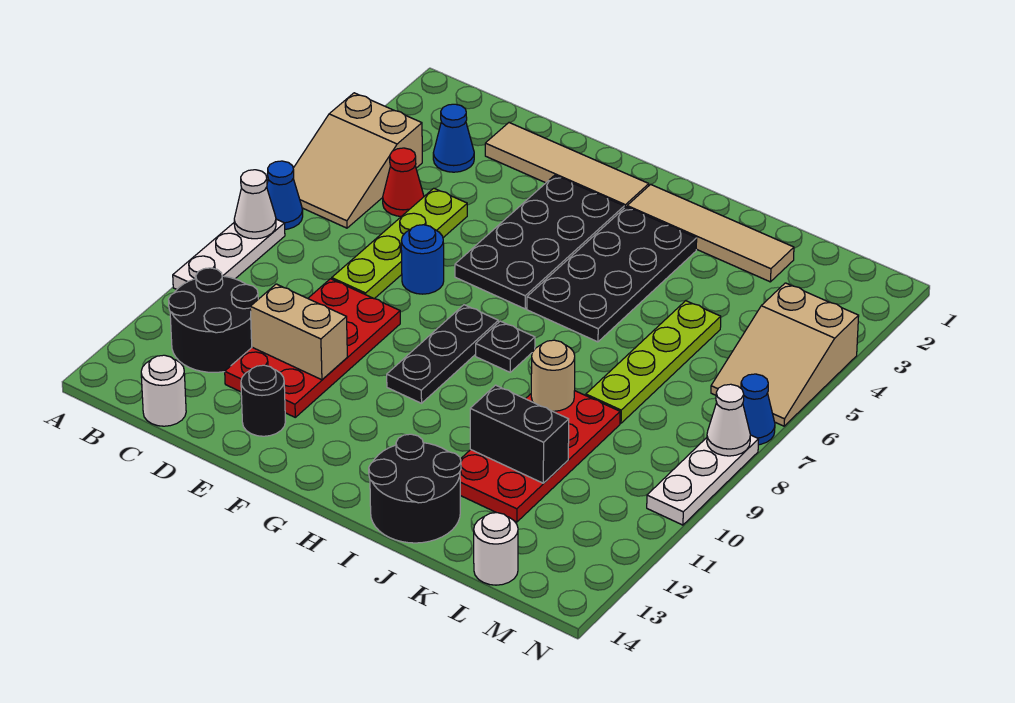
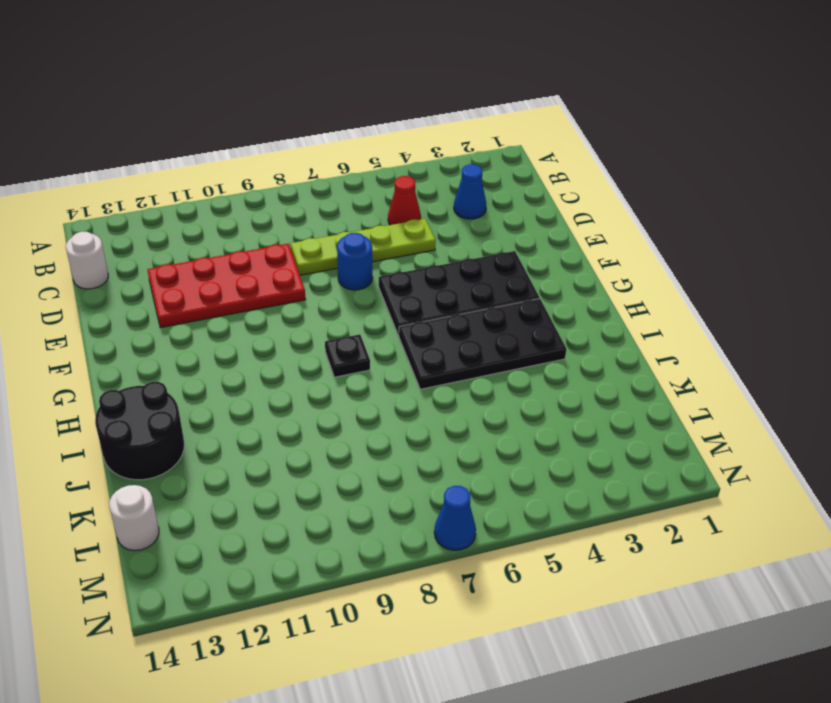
none -> tan slope A4:B6 level 1 top 4
none -> blue cone A7 level 1
none -> white plate A8:A10 level 1

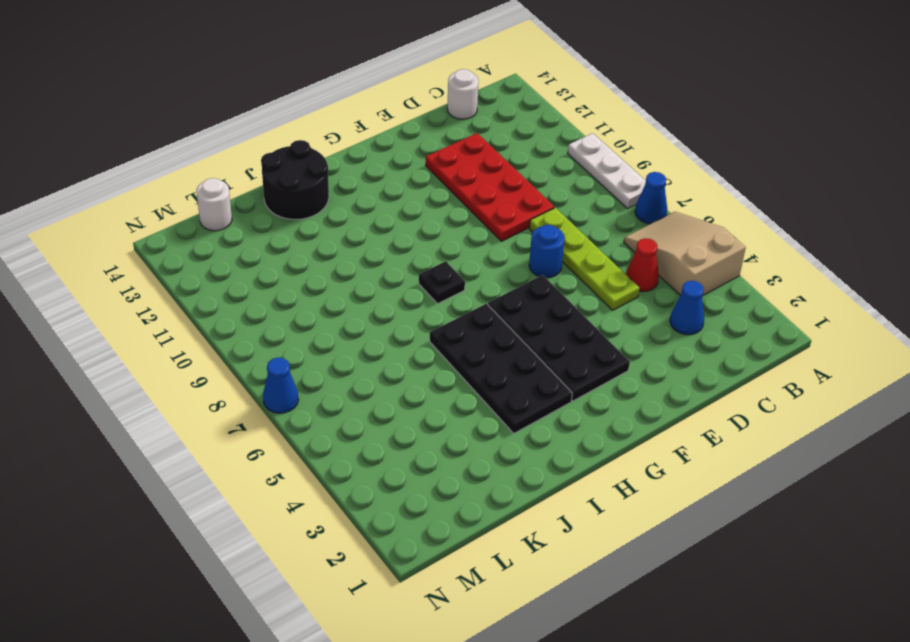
none -> black round brick B11:C12 level 1
none -> tan tile D2:G2 level 1
none -> black round brick E13 level 1

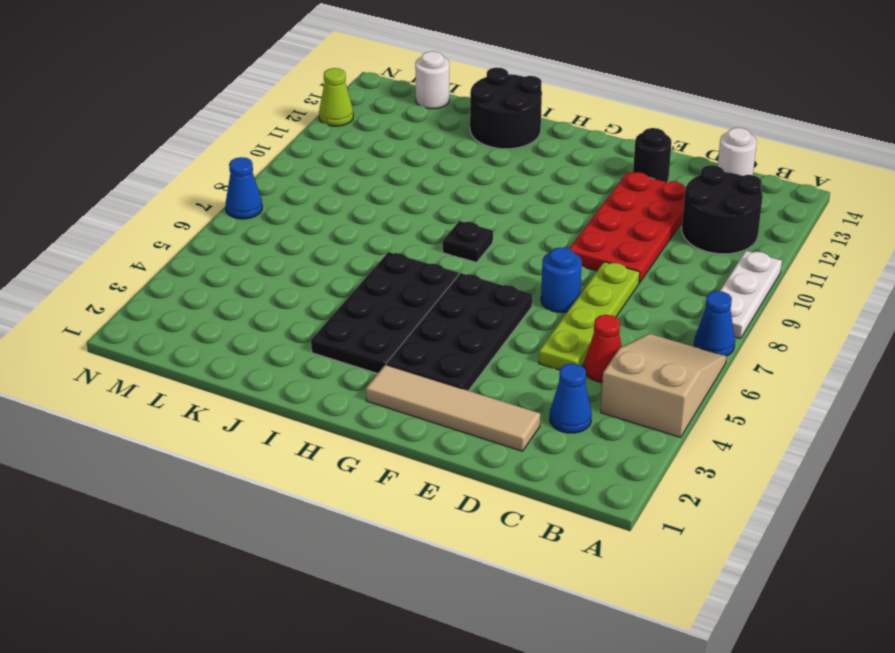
lime cone N12 level 1 -> none
none -> black plate G8:G10 level 1
none -> tan tile H2:K2 level 1
none -> red plate J9:K12 level 1

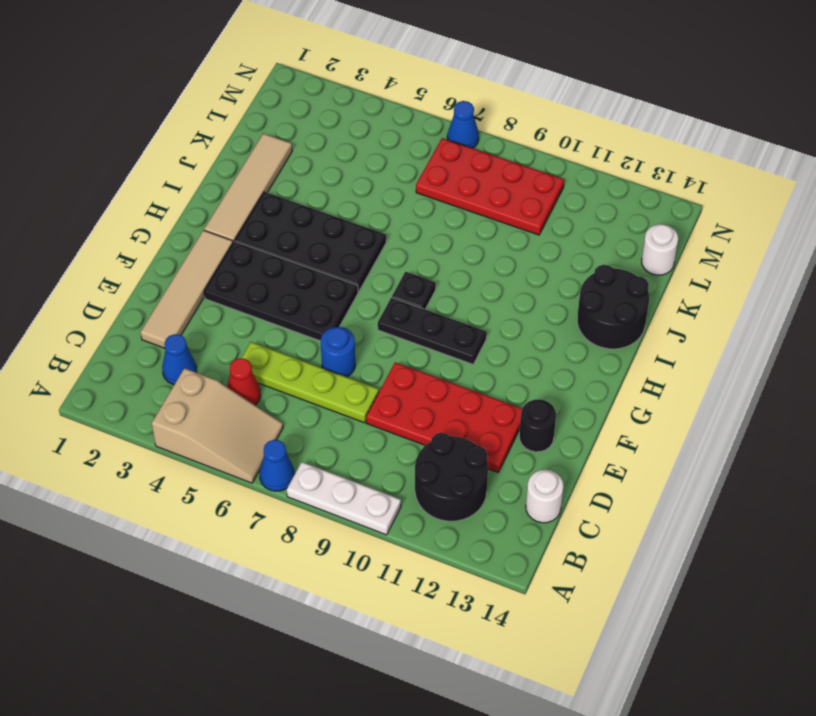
red plate L7:M10 level 1 -> red plate J9:K12 level 1
none -> lime plate K5:K8 level 1
none -> tan slope M4:N6 level 1 top 4
none -> white plate N8:N10 level 1

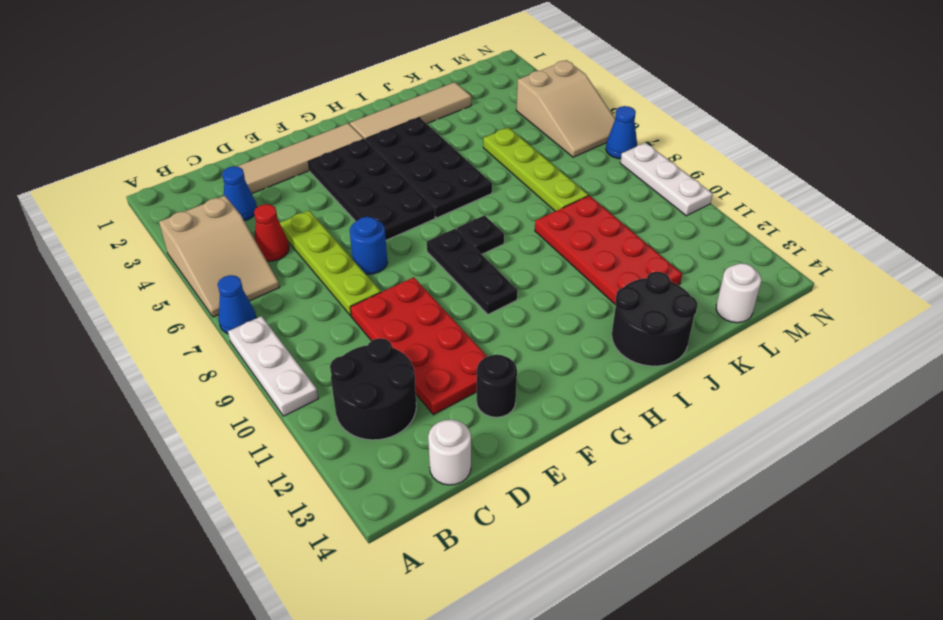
none -> white cone A8 level 2
none -> tan brick D11:E11 level 2
none -> tan round brick J9 level 2

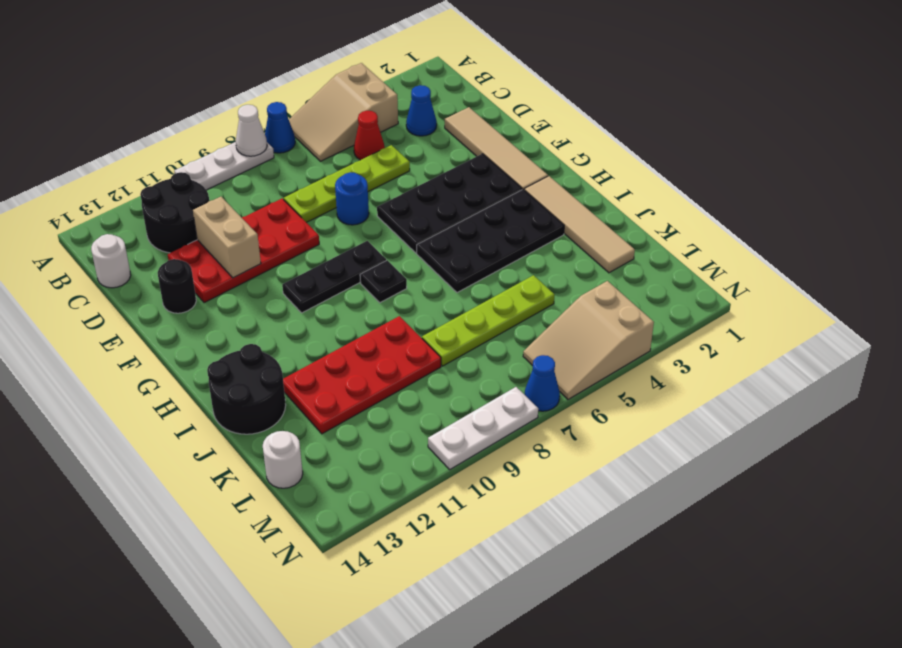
none -> tan round brick J9 level 2
none -> black brick J11:K11 level 2
none -> white cone N8 level 2

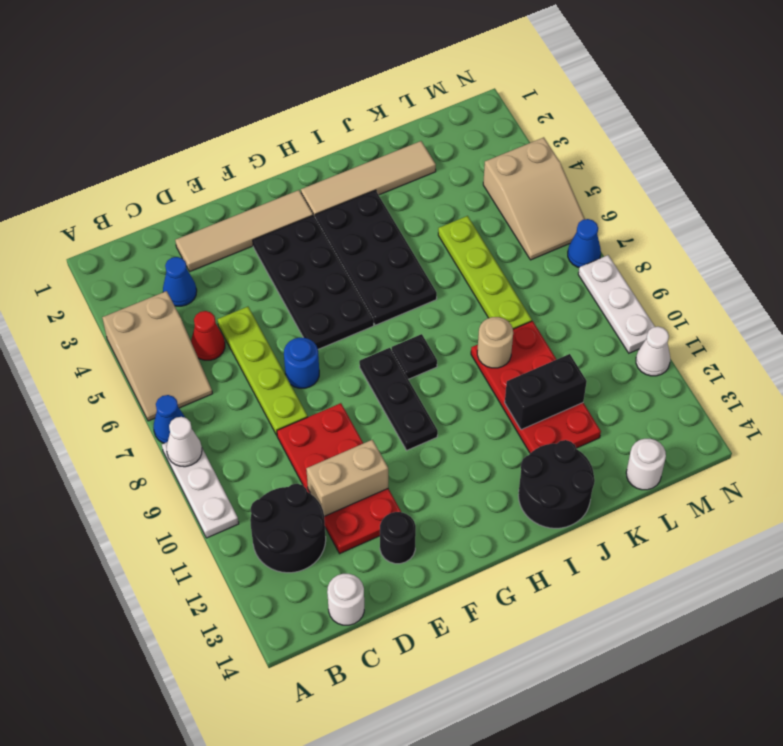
white cone N11 level 1 -> white cone N8 level 2

